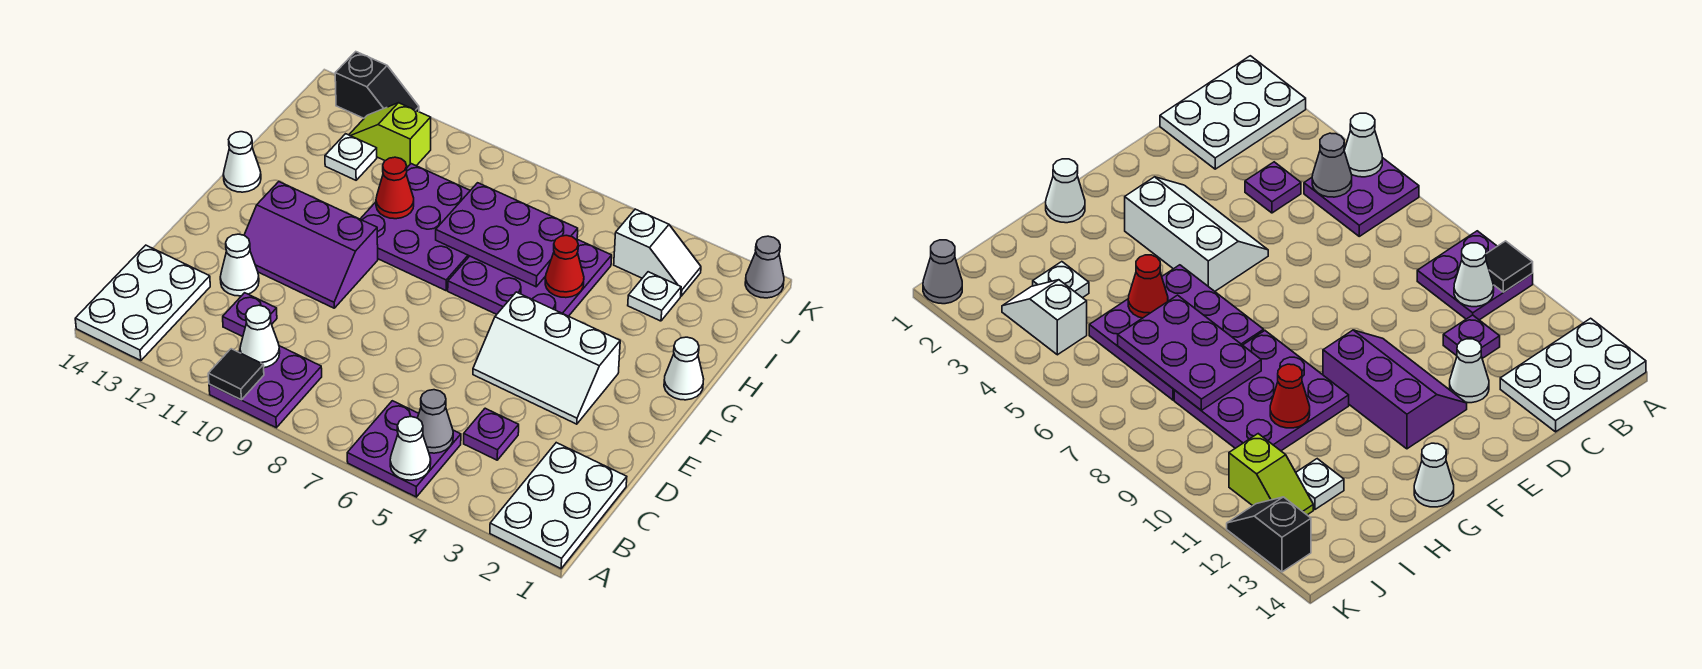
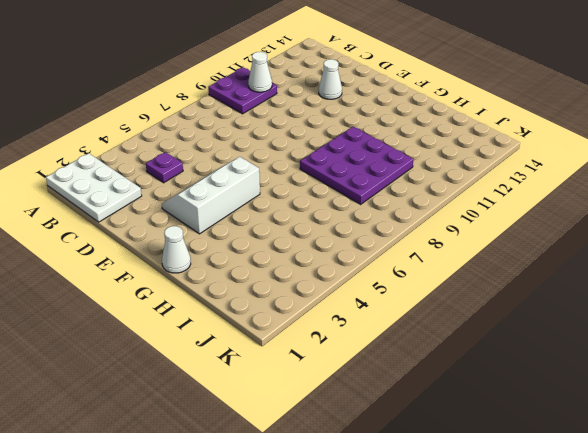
none -> purple plate A5:B6 level 1
none -> white plate A13:C14 level 1
none -> purple plate C11 level 1

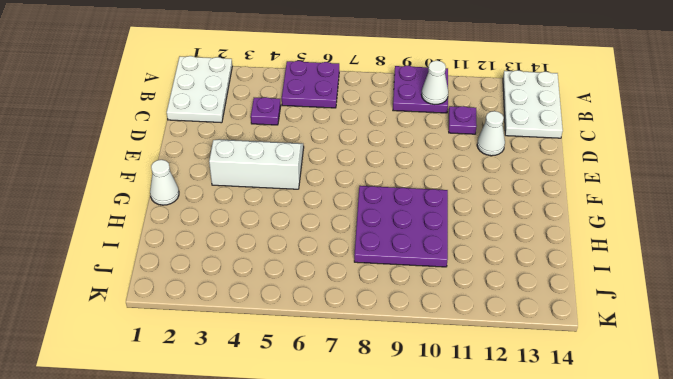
none -> purple slope E10:F12 level 1 top F
none -> purple plate G5:I7 level 1
none -> white cone G14 level 1

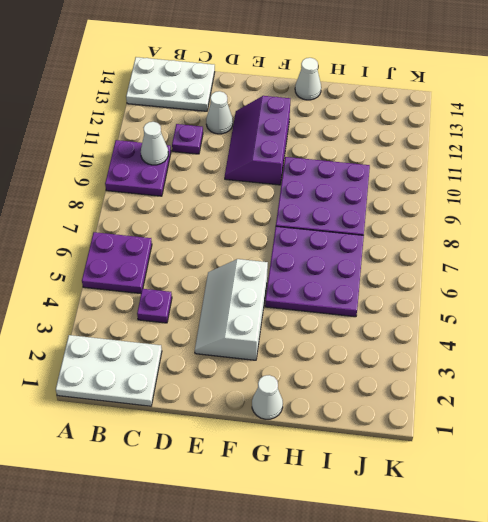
none -> white plate I3 level 1
none -> white plate I12 level 1
none -> white slope J3:J4 level 1 top 4

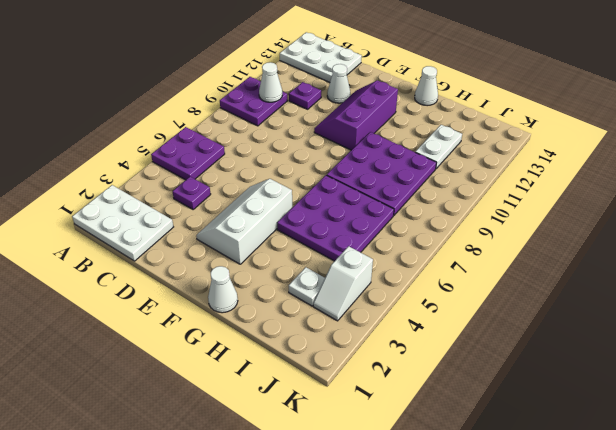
white plate I11:I12 level 1 -> white plate I12 level 1
none -> lime slope J11:J12 level 1 top 11
none -> grey cone K1 level 1
none -> black slope K12:K13 level 1 top 13

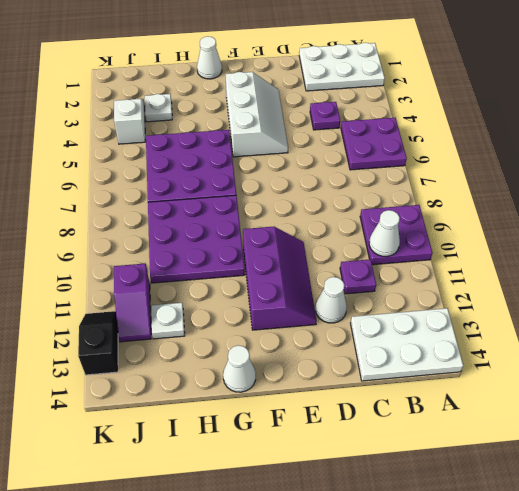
purple slope J11:J12 level 1 top 11 -> lime slope J11:J12 level 1 top 11
none -> grey cone K1 level 1
none -> white cone A5 level 2
none -> black tile A10 level 2

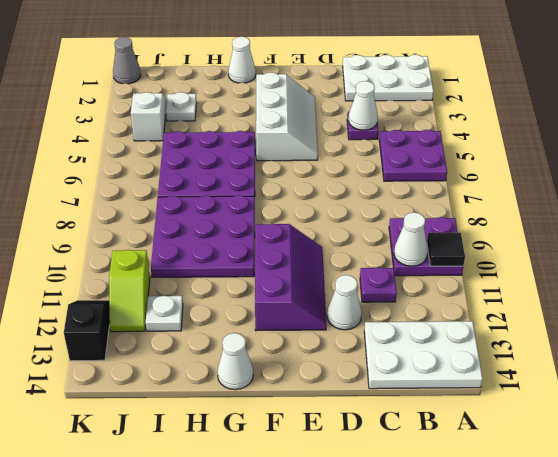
white cone C4 level 2 -> white cone A5 level 2
none -> grey cone B5 level 2
none -> red cone H5 level 2
none -> purple plate H6:I8 level 2

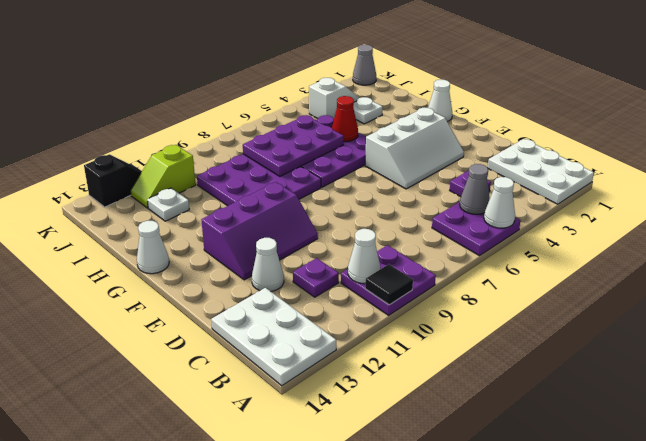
none -> red cone H10 level 2

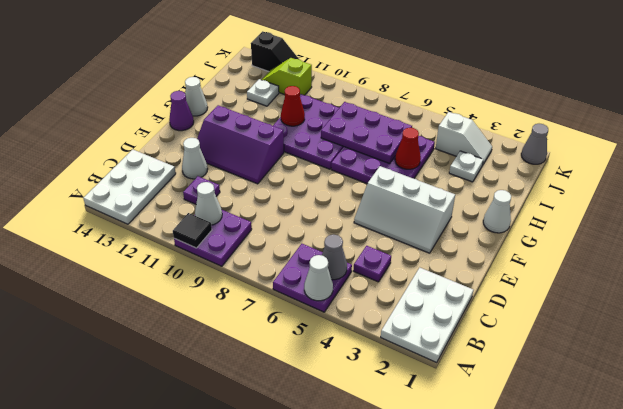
purple cone F14 level 1 -> none

